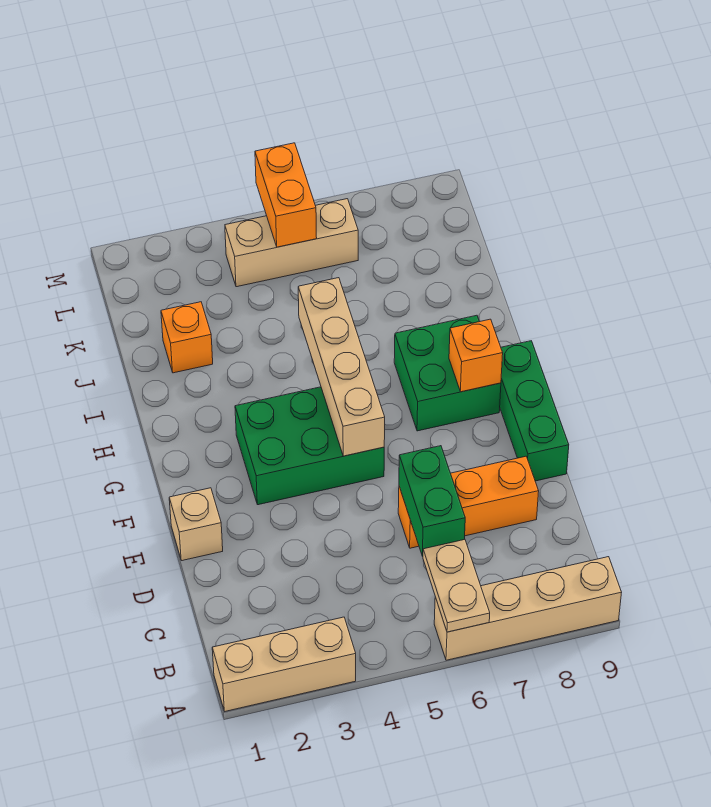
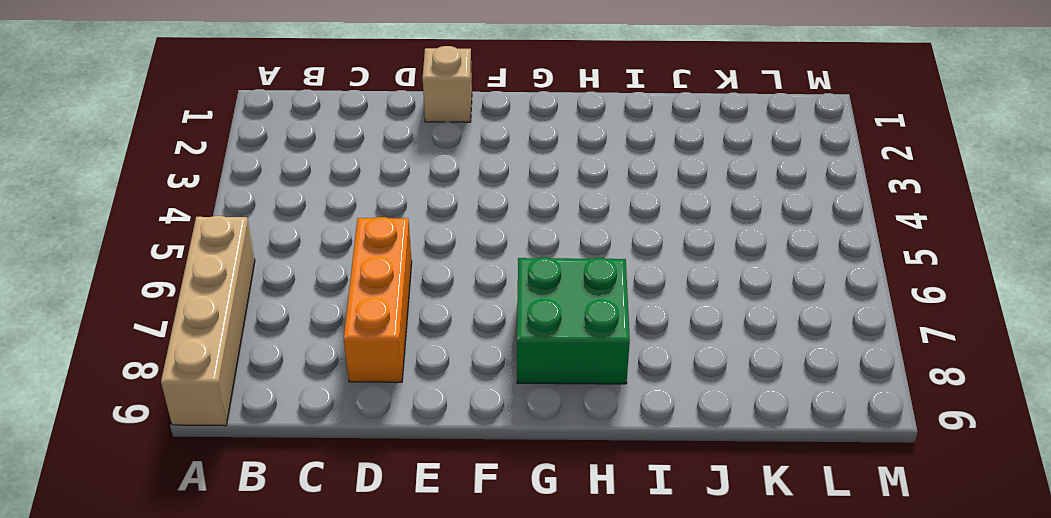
none -> tan brick A1:A3 level 1
none -> green brick E9:G9 level 1
none -> green brick F3:G5 level 1

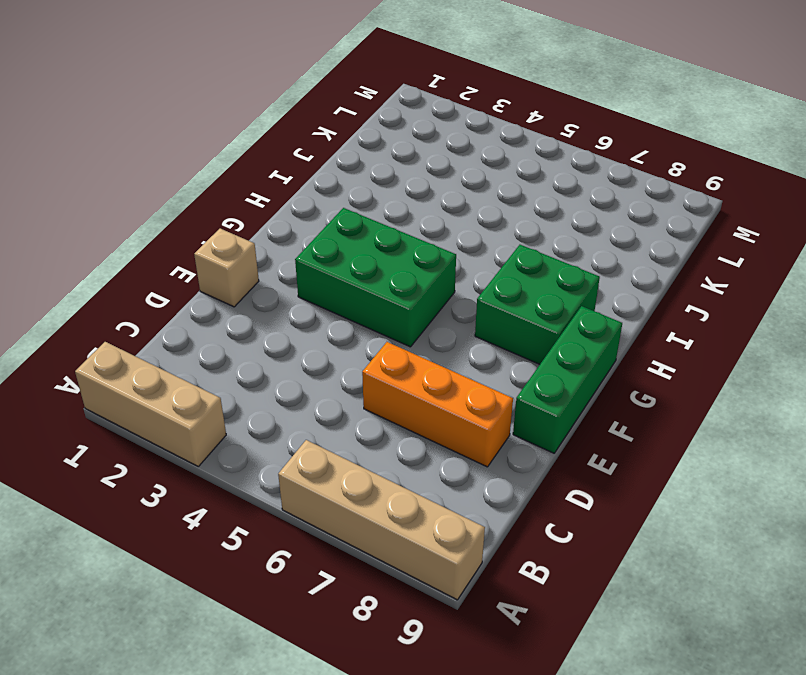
none -> orange brick J2 level 1
none -> tan brick L4:L6 level 1
none -> tan plate A6:B6 level 2

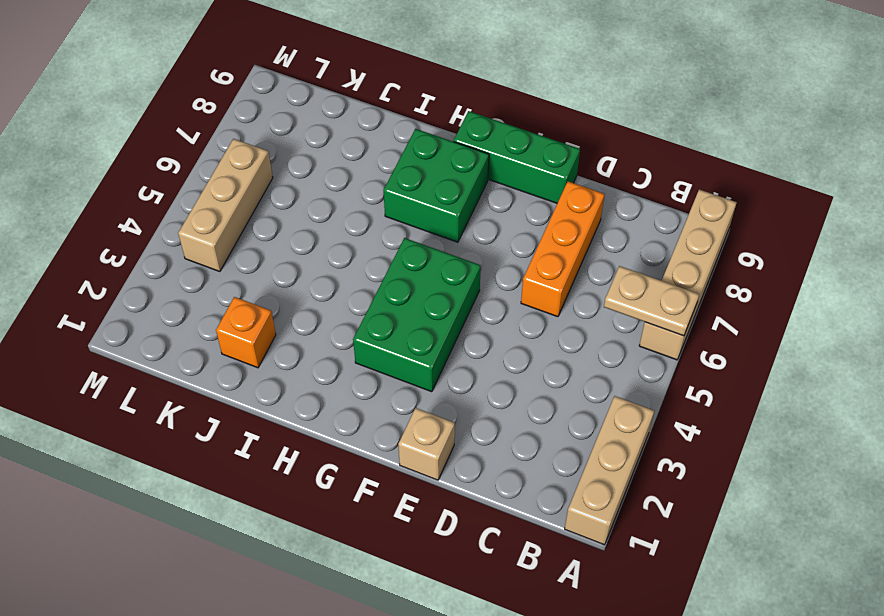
none -> green brick C6:D6 level 2
none -> tan brick F5:I5 level 2
none -> orange brick G8 level 2

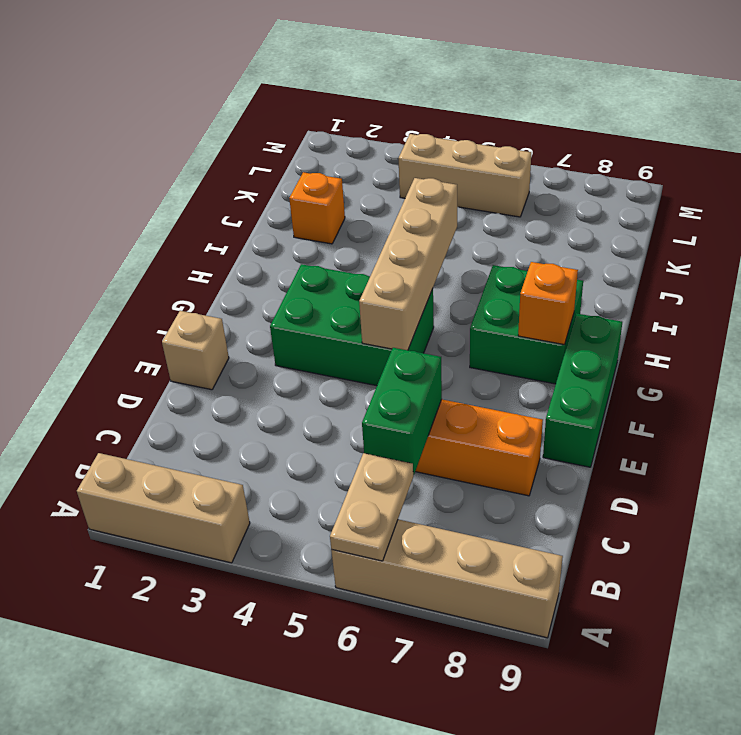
none -> orange brick L5:M5 level 2

